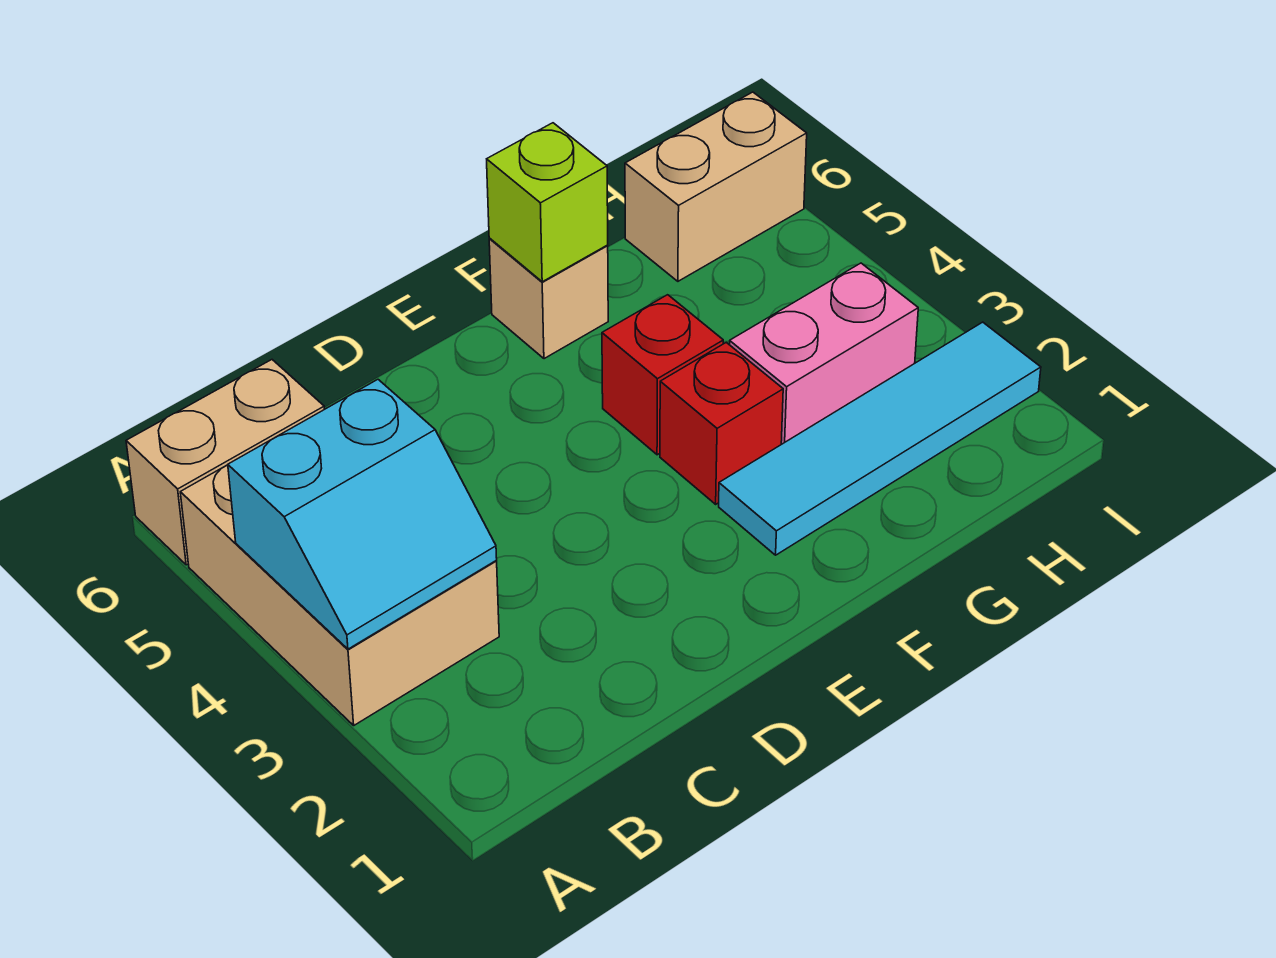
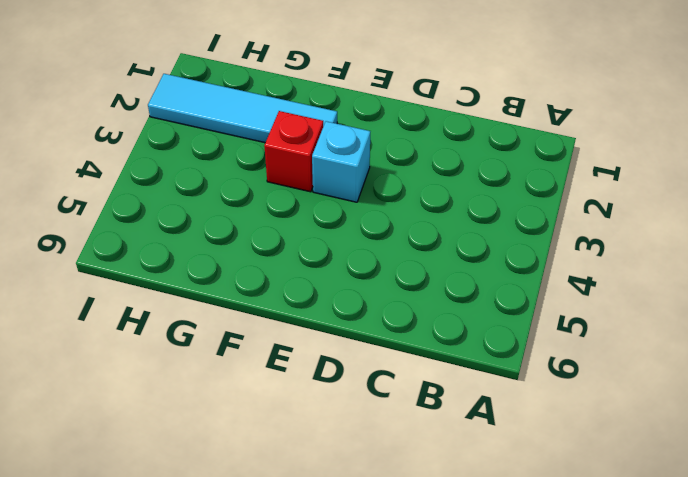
cyan brick E3 level 1 -> none
none -> tan brick A3:B5 level 1
none -> tan brick A6:B6 level 1

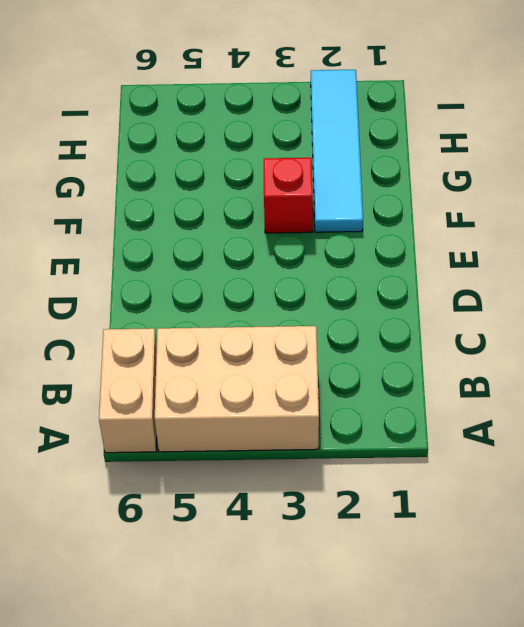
none -> red brick F4 level 1
none -> tan brick F6 level 1

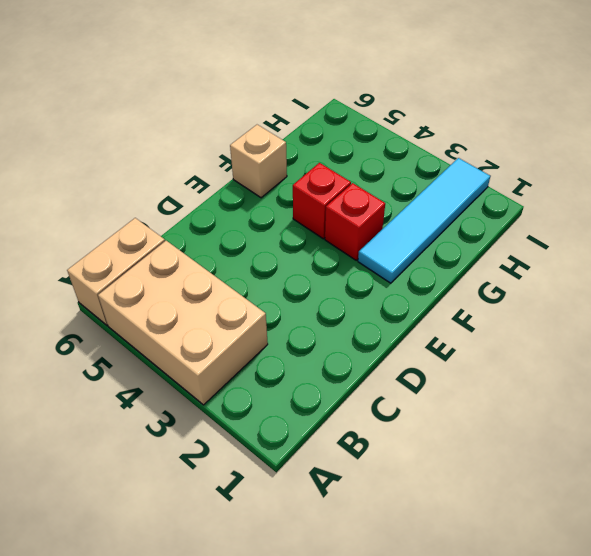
none -> pink brick G3:H3 level 1
none -> tan brick H6:I6 level 1

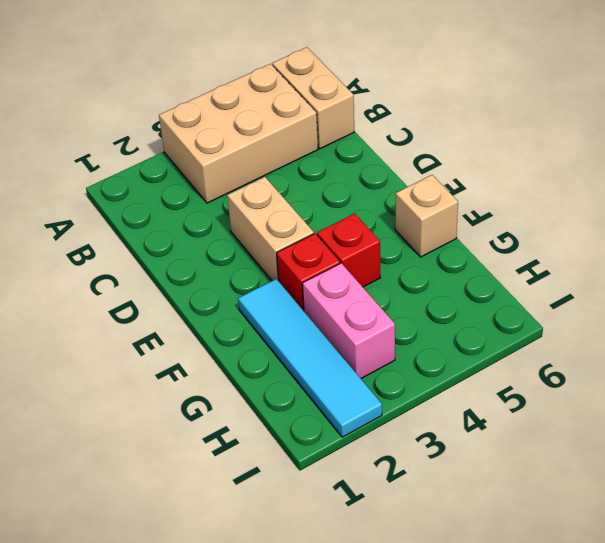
tan brick D3:E3 level 1 -> tan brick H6:I6 level 1
none -> cyan slope A3:B4 level 2 top 4
none -> lime brick F6 level 2

